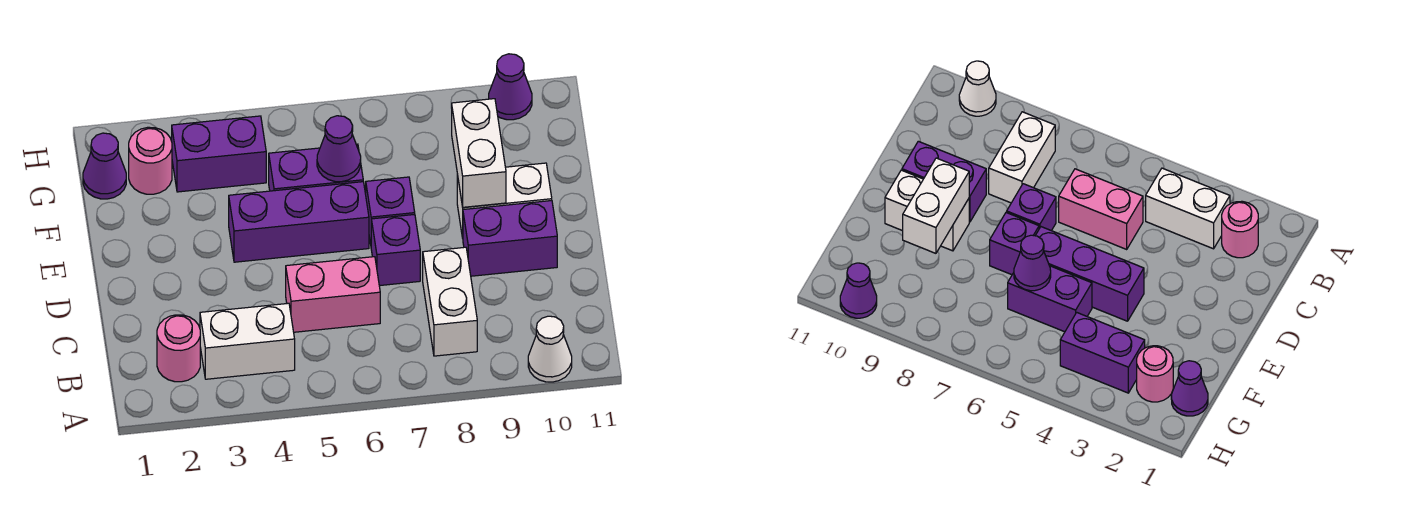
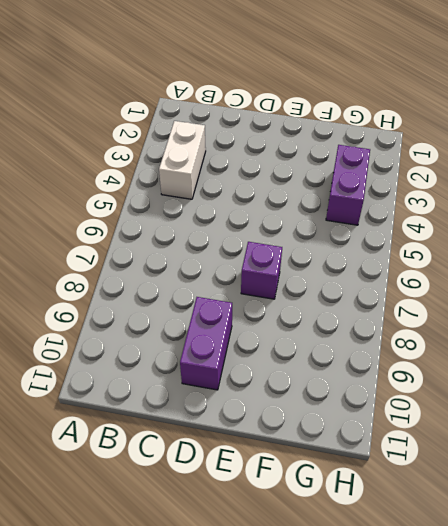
none -> white cone A10 level 1
none -> pink round brick B2 level 1
none -> white brick B8:C8 level 1

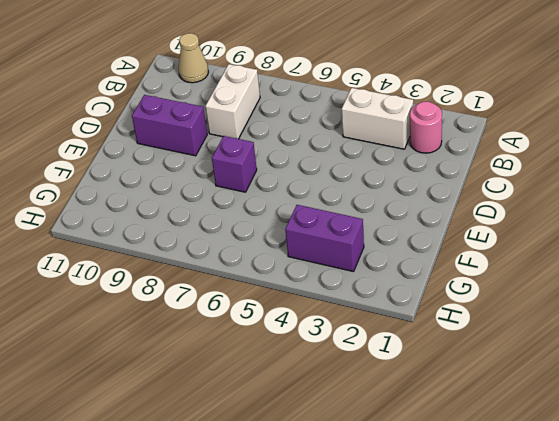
tan cone A10 level 1 -> white cone A10 level 1
none -> pink brick C5:C6 level 1
none -> purple brick D7 level 1
none -> purple brick E4:E6 level 1

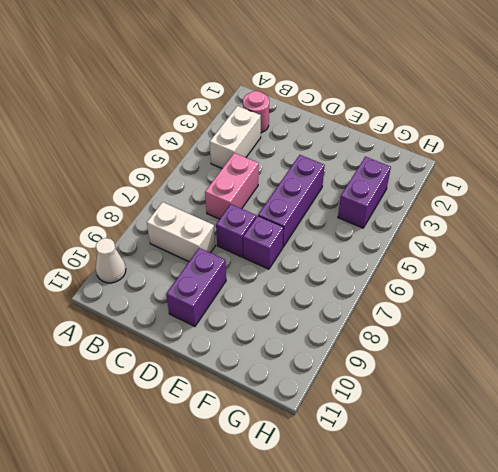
none -> white brick E9:E10 level 1
none -> purple brick F5:F6 level 1
none -> purple cone G1 level 1

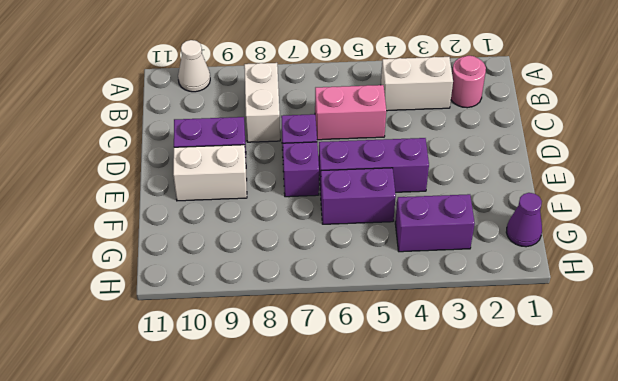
none -> pink round brick G2 level 1
none -> purple cone H10 level 1
none -> white brick E9:F9 level 2

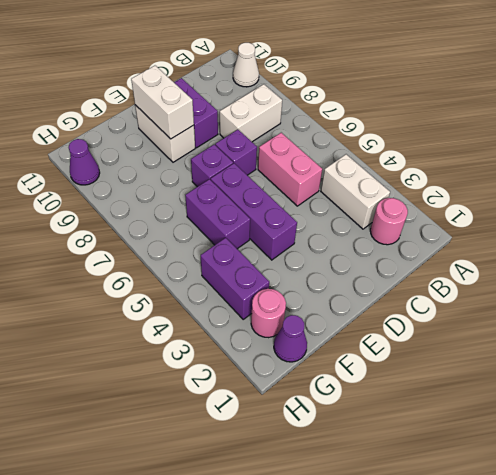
white brick E9:E10 level 2 -> white brick E9:F9 level 2
none -> purple cone F6 level 2

